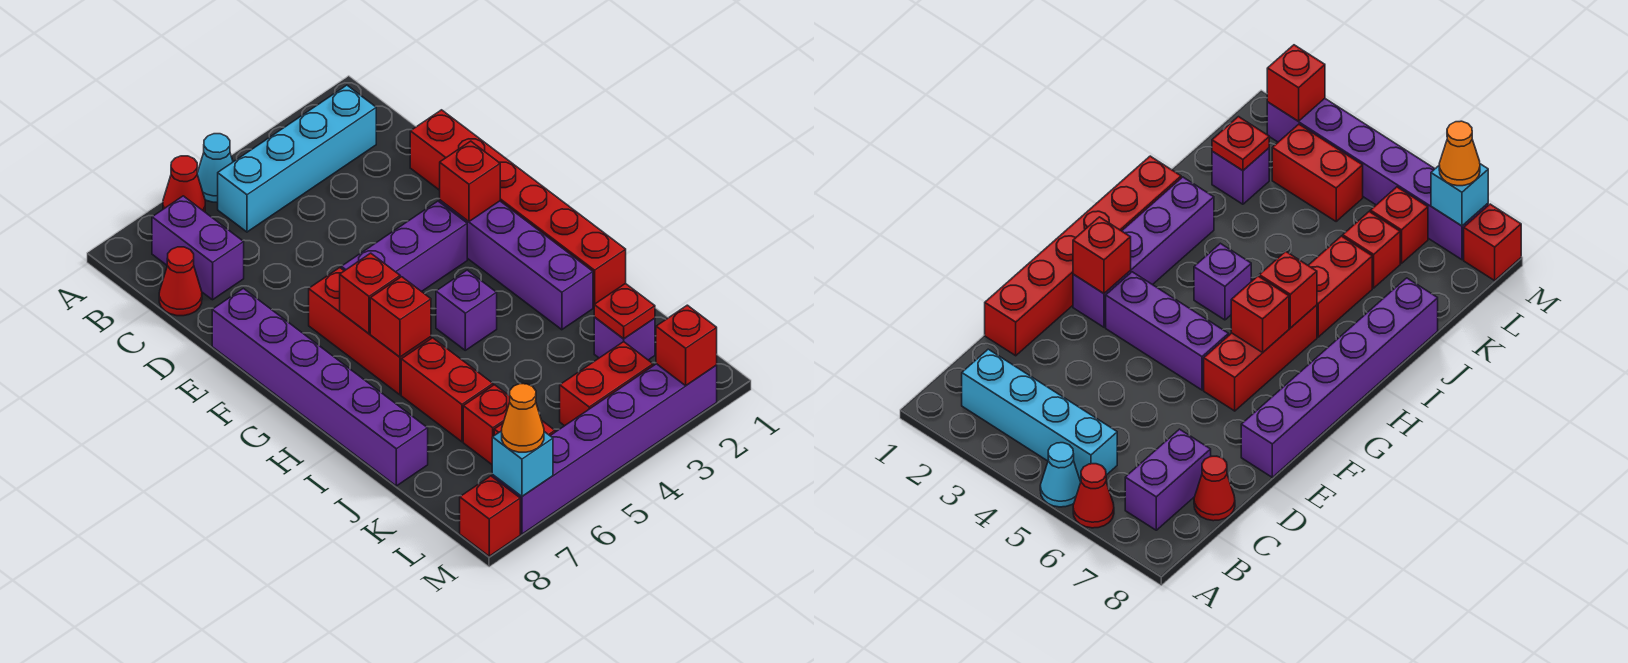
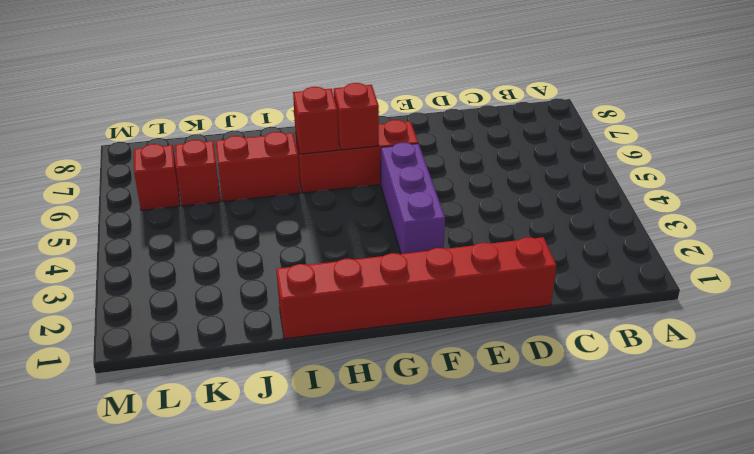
none -> cyan cone A5 level 1
none -> red cone A6 level 1
none -> cyan brick B2:B5 level 1

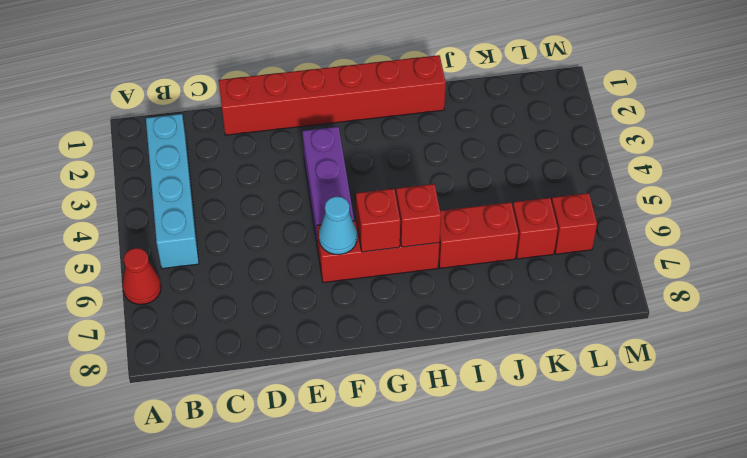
cyan cone F6 level 2 -> cyan cone A5 level 1
none -> purple brick B7:C7 level 1
none -> red cone C8 level 1
none -> purple brick E8:J8 level 1

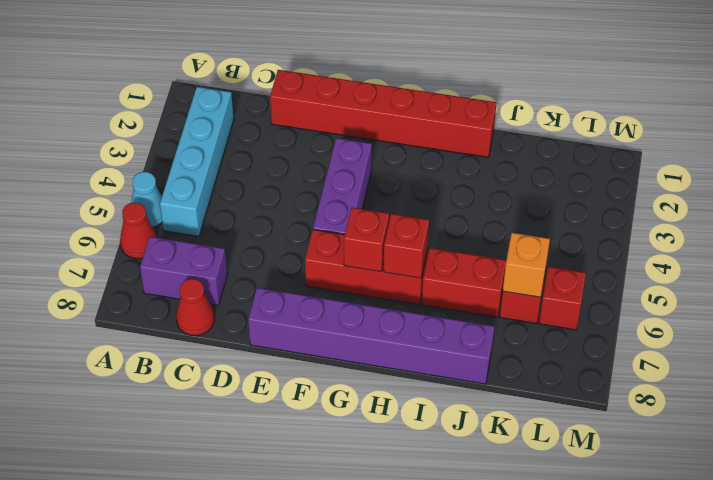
orange brick K6 level 2 -> none
none -> purple brick F2:I2 level 1
none -> purple brick H4 level 1
none -> purple brick K2 level 1

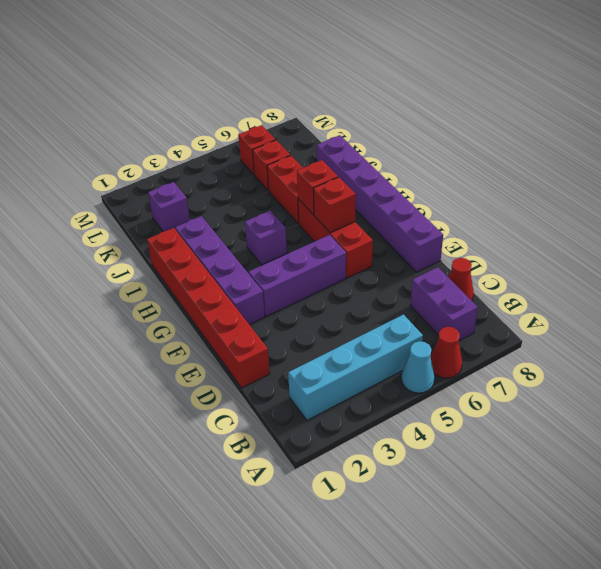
none -> red brick L3:L4 level 1
none -> purple brick M2:M7 level 1
none -> red brick M8 level 1

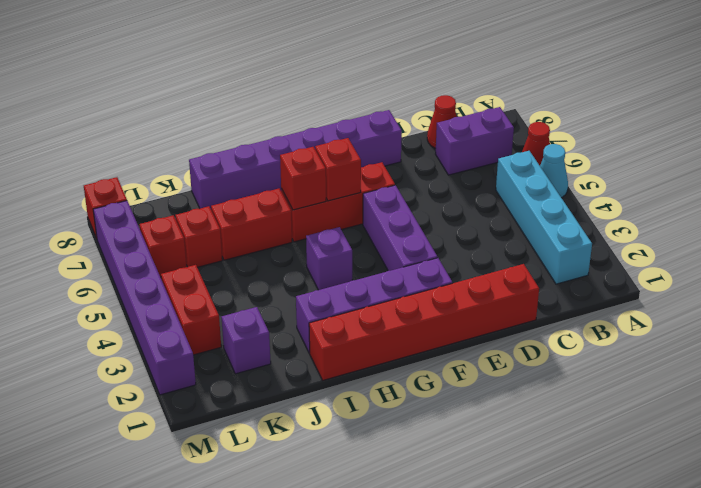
none -> red brick F2 level 2
none -> red plate K2 level 2
none -> red brick M2 level 2

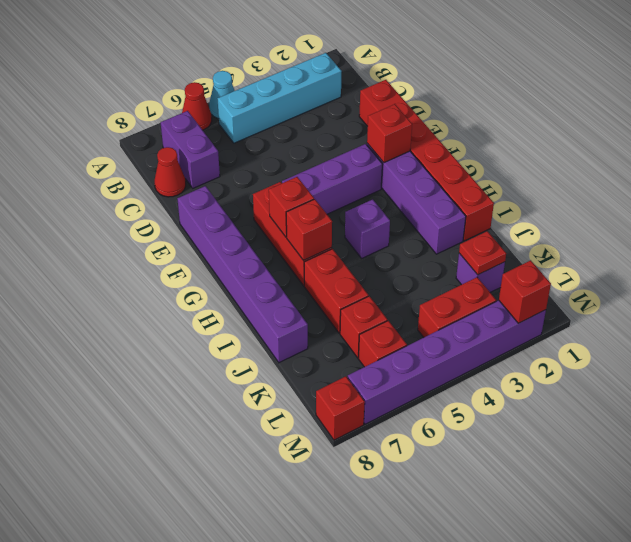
none -> cyan brick M7 level 2
none -> orange cone M7 level 3

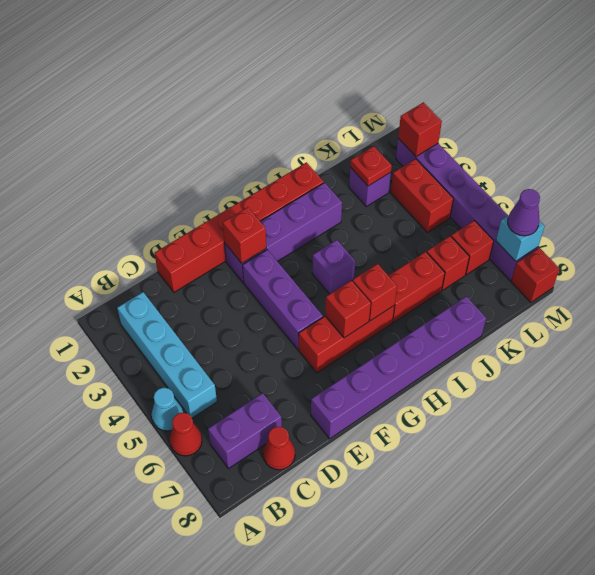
purple cone M7 level 3 -> orange cone M7 level 3

